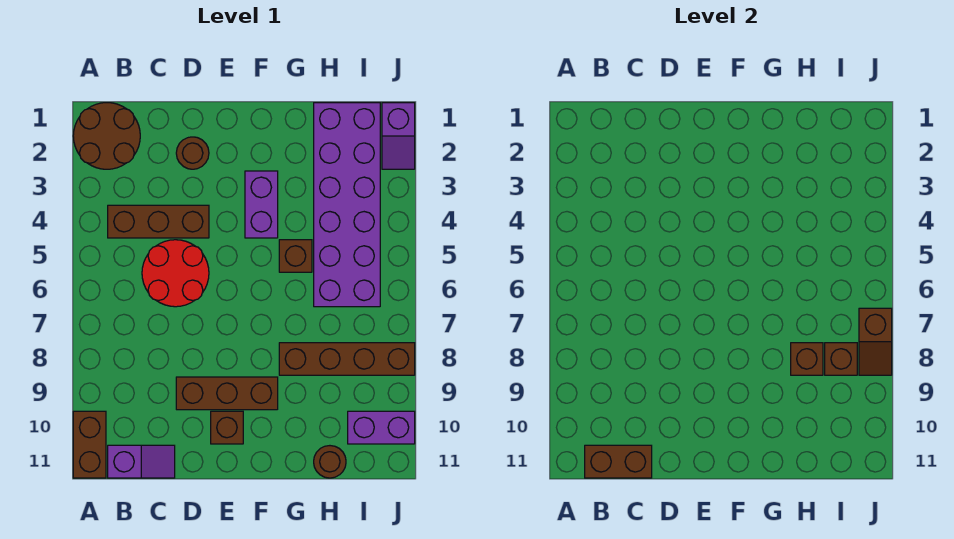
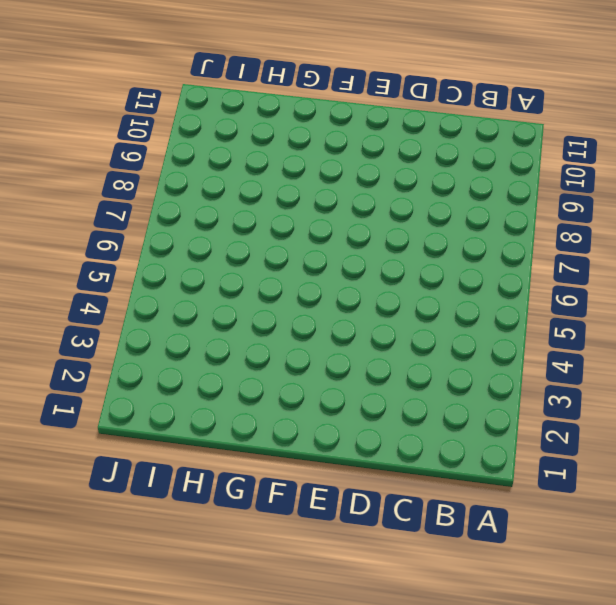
none -> brown round brick A1:B2 level 1
none -> brown brick A10:A11 level 1
none -> brown brick B4:D4 level 1

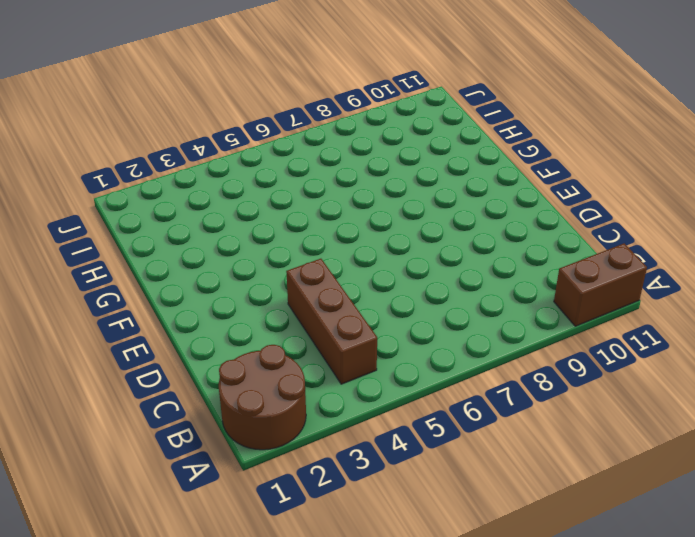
none -> purple slope B11:C11 level 1 top B
none -> red round brick C5:D6 level 1
none -> brown round brick D2 level 1

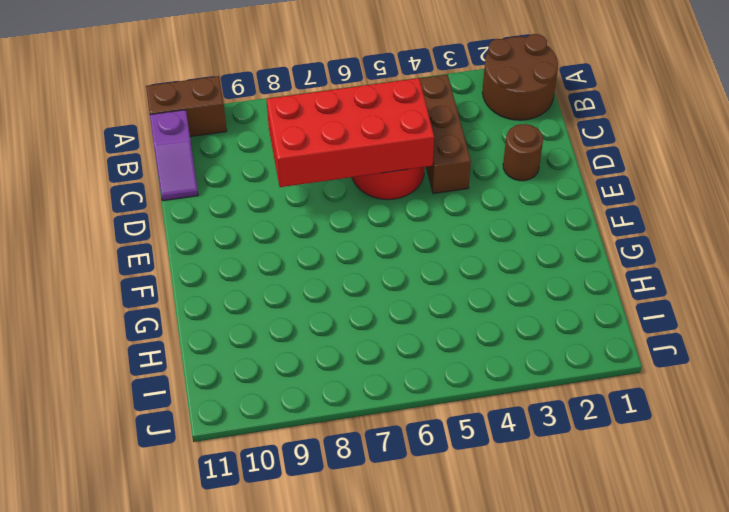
red brick C5:D8 level 2 -> none
none -> brown brick D9:F9 level 1
none -> brown brick E10 level 1
none -> purple brick F3:F4 level 1

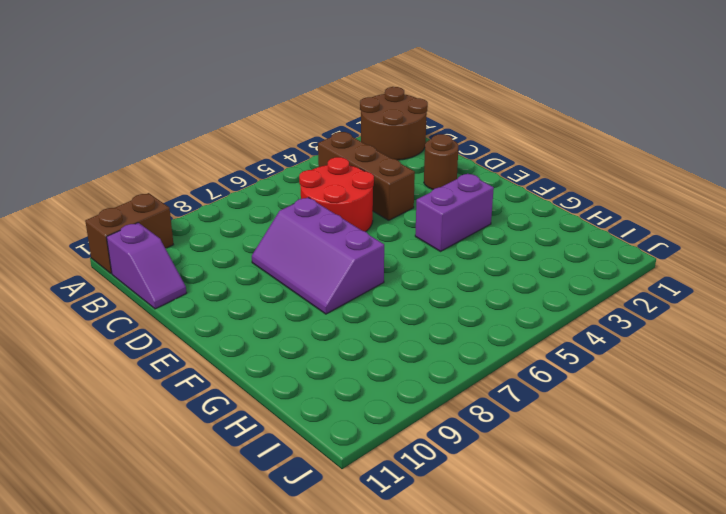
purple slope D7:F8 level 1 top 7 -> none
none -> brown brick D9:F9 level 1
none -> brown brick E10 level 1
none -> brown brick G5 level 1

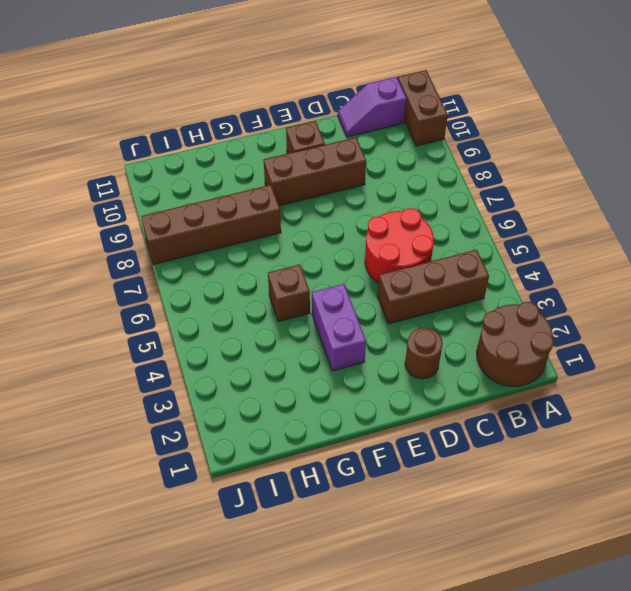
none -> purple brick H1:I6 level 1
none -> brown round brick H11 level 1
none -> purple brick I10:J10 level 1

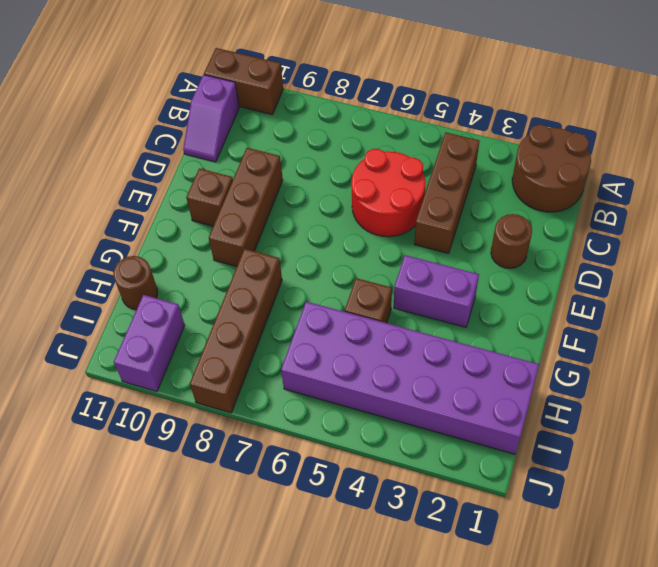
none -> purple slope J1:J2 level 1 top 1
none -> brown brick B11:C11 level 2
none -> brown brick H8 level 2

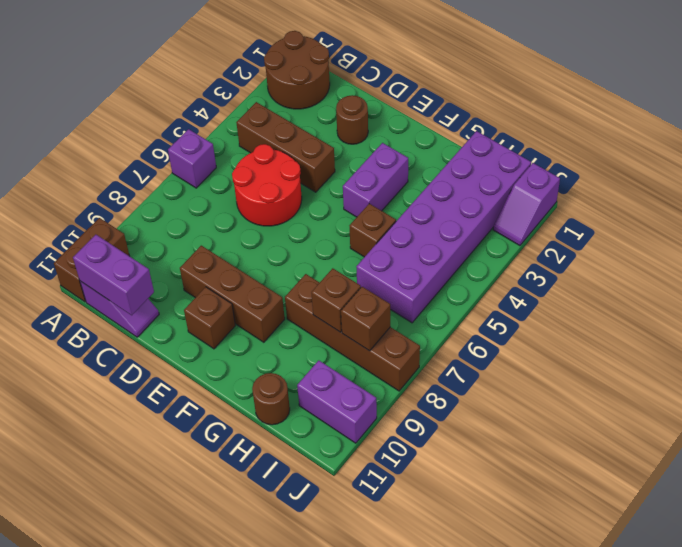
purple brick A6 level 1 -> none
purple brick B11:C11 level 2 -> brown brick B11:C11 level 2
none -> brown slope J7:J8 level 2 top 7

